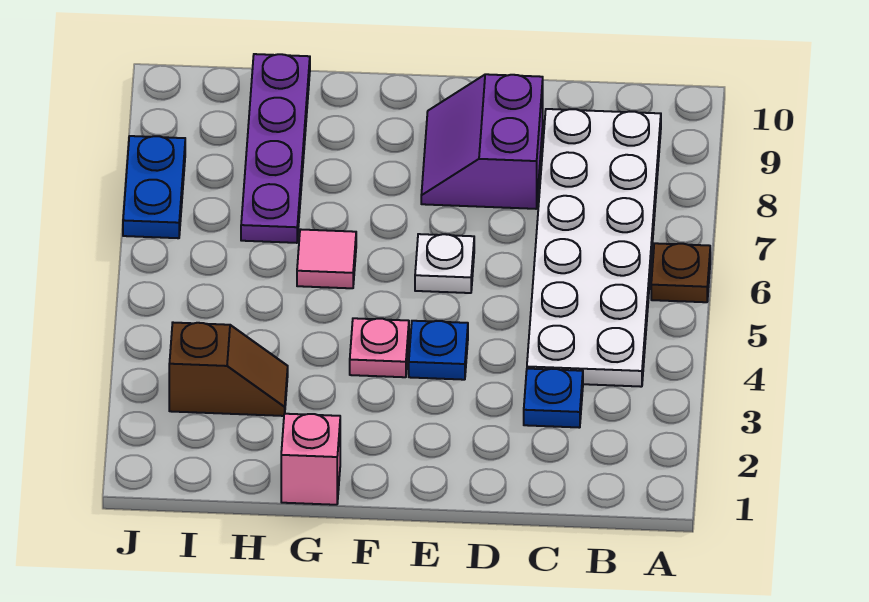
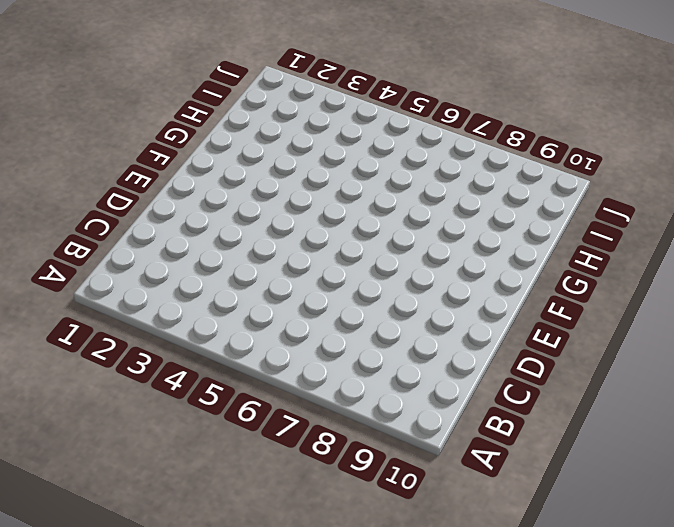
none -> brown plate A6 level 1
none -> white plate B4:C9 level 1
none -> blue plate C3 level 1

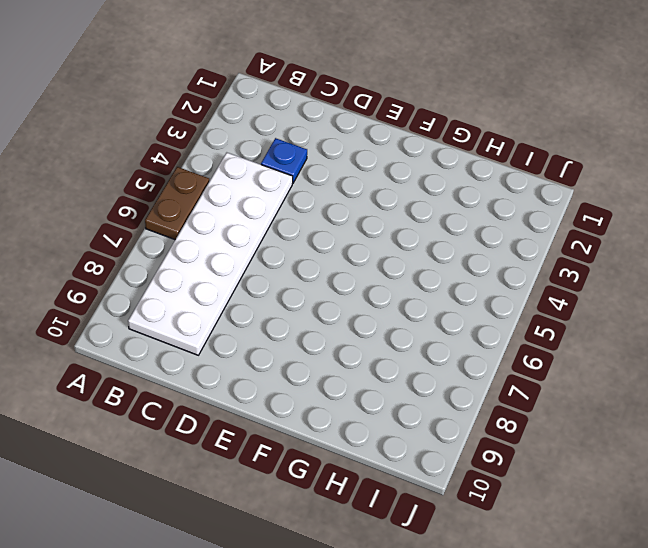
brown plate A5:A6 level 1 -> brown plate A6 level 1
none -> purple slope D8:E9 level 1 top D
none -> blue plate E4 level 1
none -> white plate E6 level 1

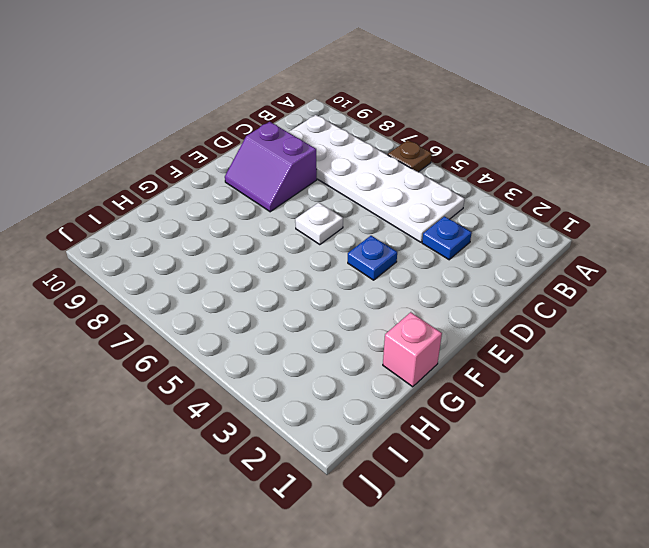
none -> pink plate F4 level 1
none -> pink tile G6 level 1
none -> brown slope H3:I3 level 1 top I

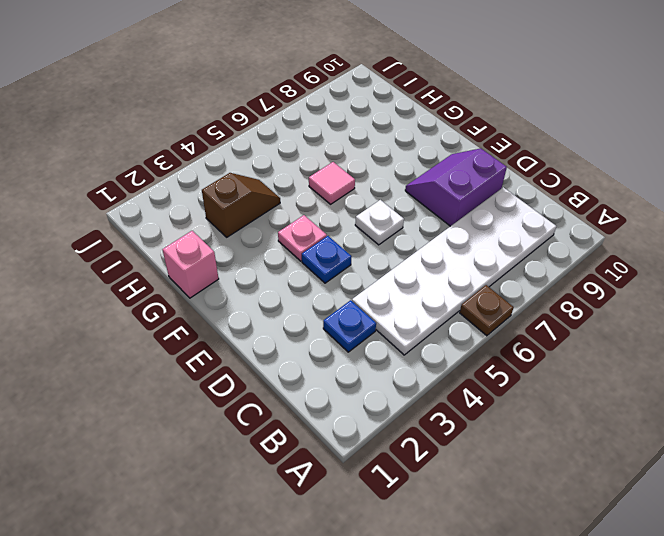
brown slope H3:H4 level 1 top 3 -> brown slope H3:I3 level 1 top I
none -> purple plate H7:H10 level 1
none -> blue plate J7:J8 level 1

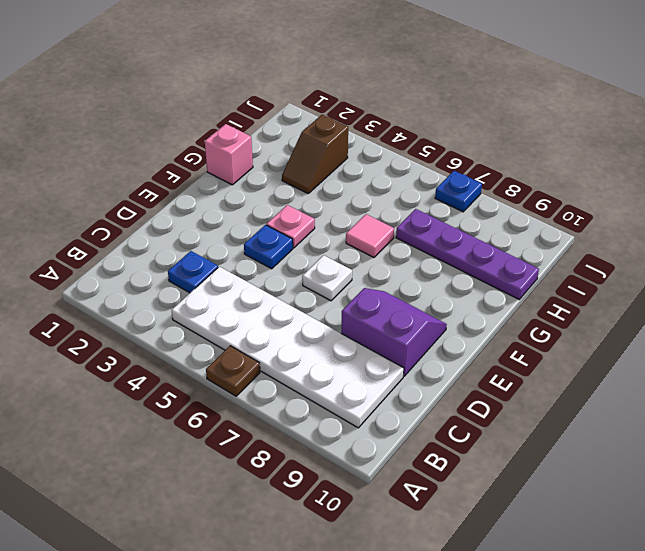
blue plate J7 level 1 -> blue plate J7:J8 level 1

